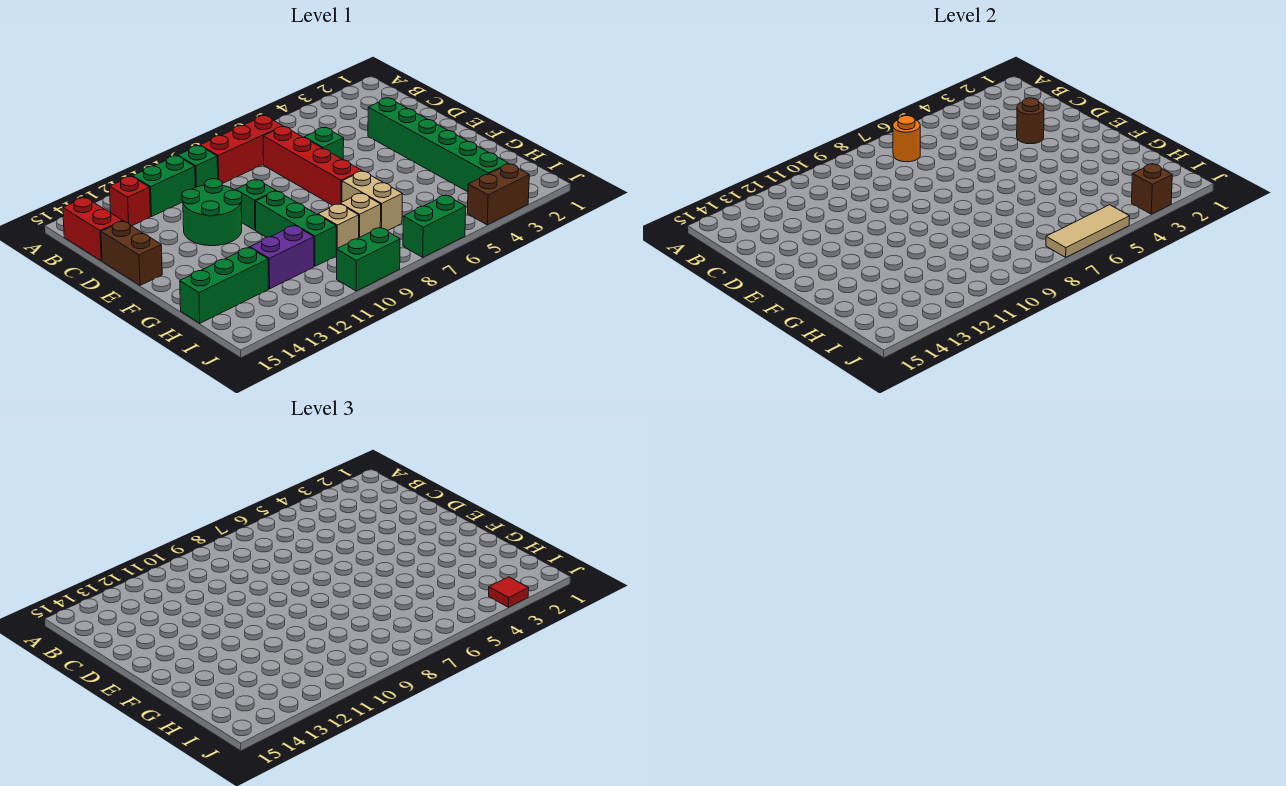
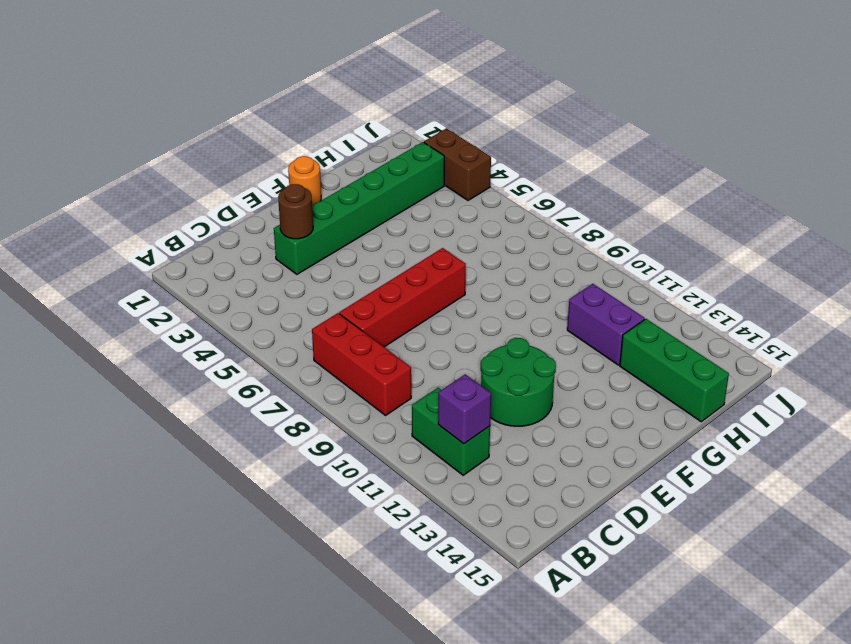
purple brick B12 level 2 -> none
orange round brick F1 level 1 -> orange round brick B7 level 2
none -> green brick B10 level 1
none -> red brick B13 level 1
none -> red brick B15:C15 level 1

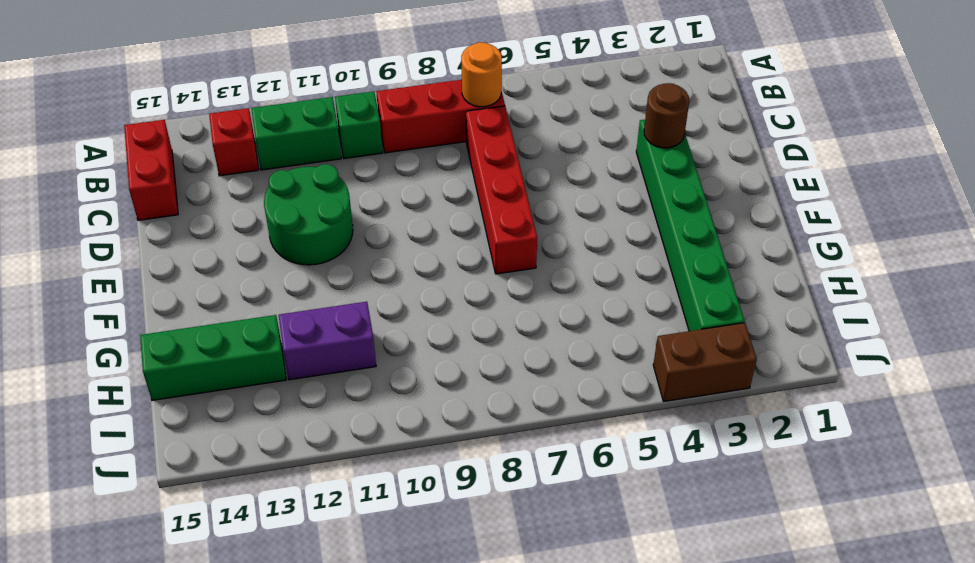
none -> green brick D6 level 1
none -> brown brick D15:E15 level 1
none -> green brick E10 level 1

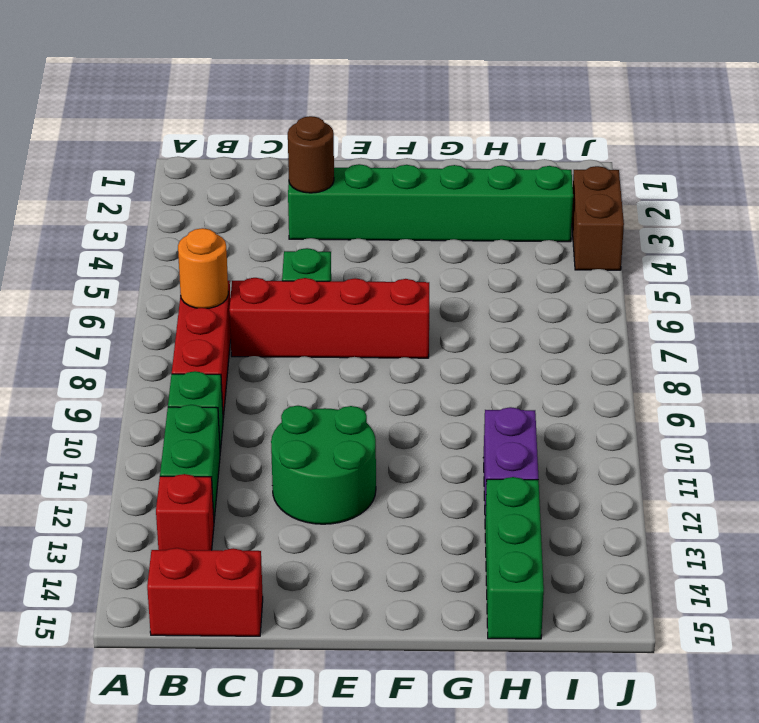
none -> brown brick D15:E15 level 1
none -> green brick E10 level 1
none -> green brick F10:H10 level 1

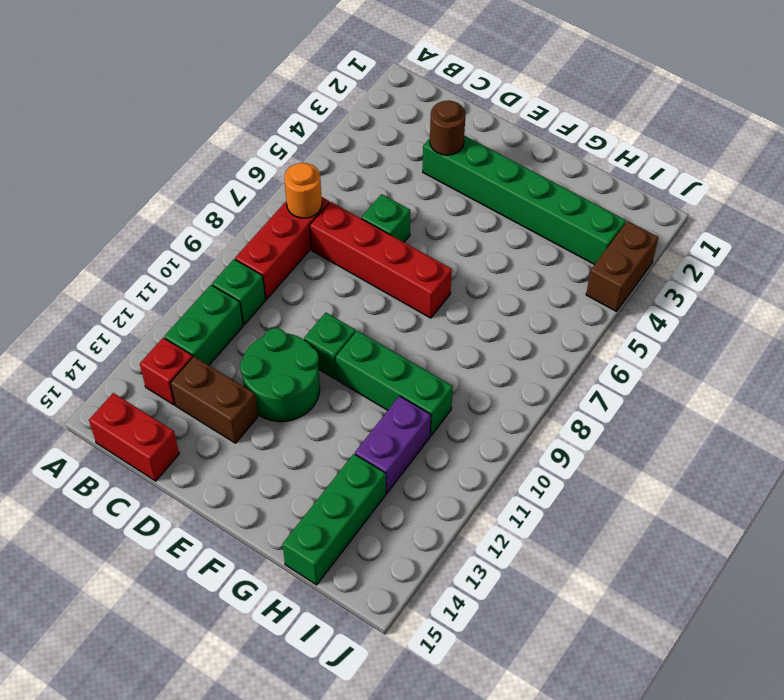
brown brick C13:D13 level 1 -> brown brick D15:E15 level 1
none -> tan brick G7:H7 level 1
none -> tan brick H8 level 1
none -> tan brick H9 level 1

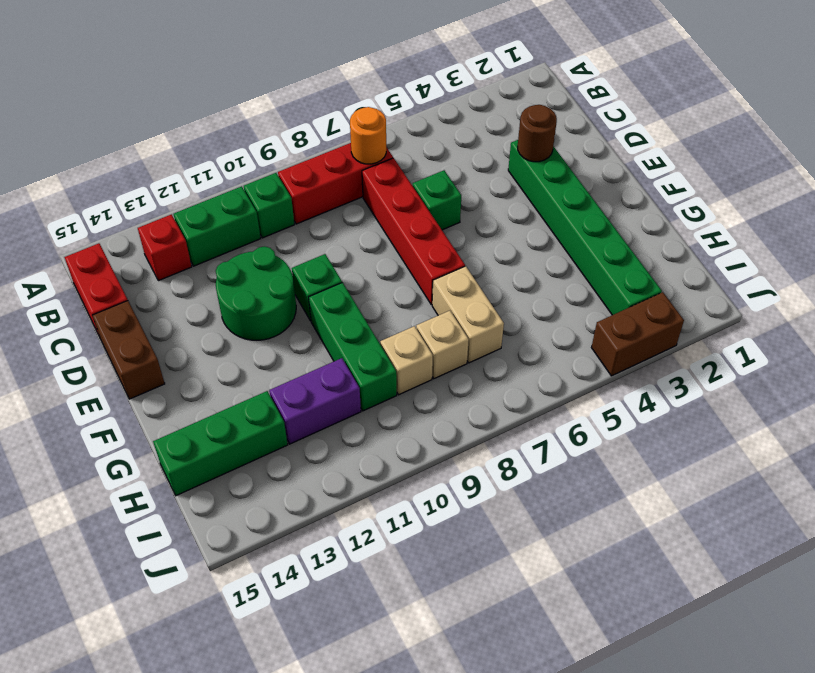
none -> green brick J6:J7 level 1
none -> green brick J9:J10 level 1
none -> brown brick J3 level 2

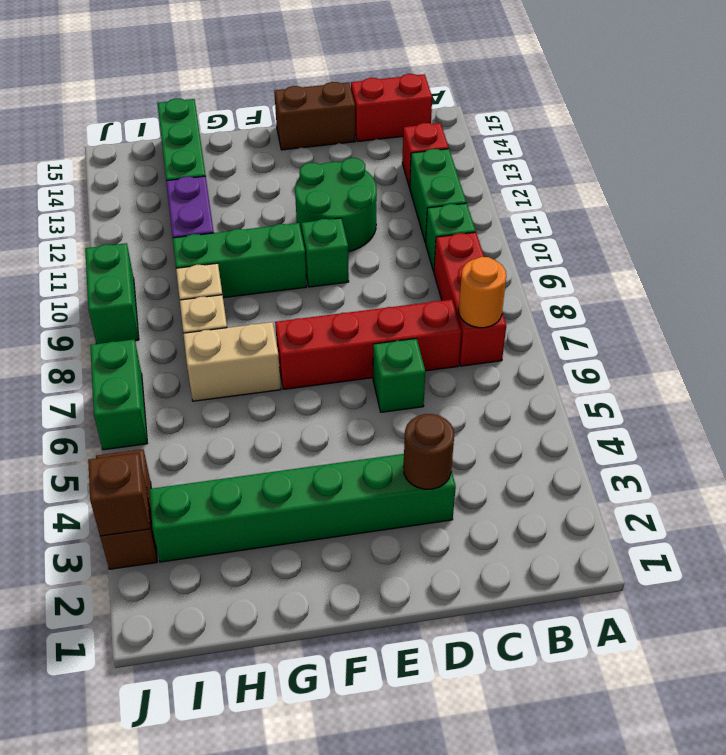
none -> tan tile J5:J7 level 2
none -> red tile J3 level 3

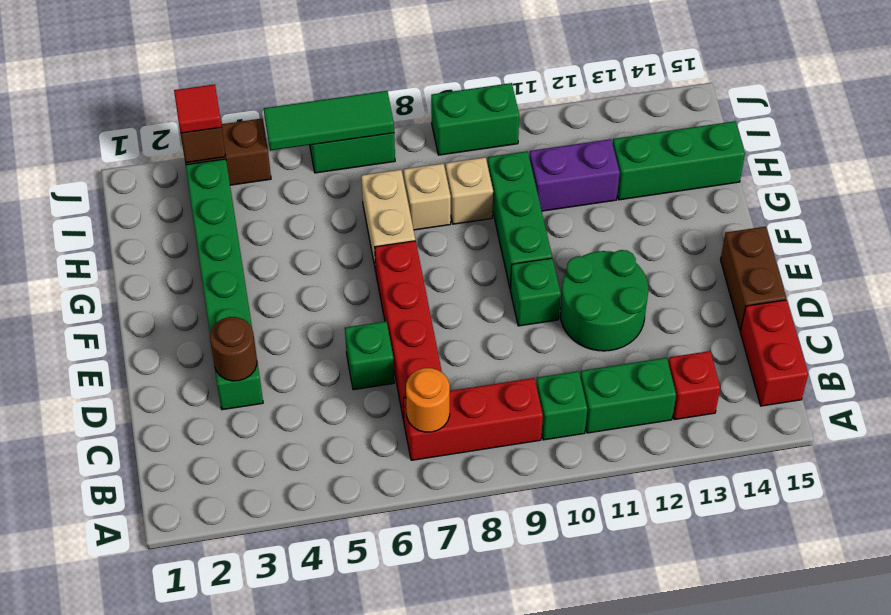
green tile J5:J7 level 2 -> tan tile J5:J7 level 2

